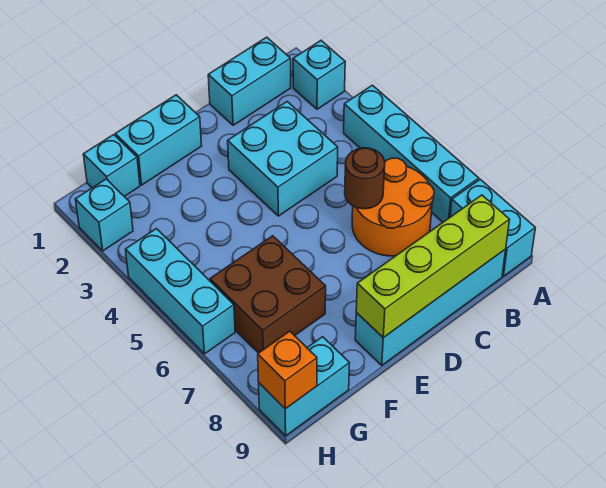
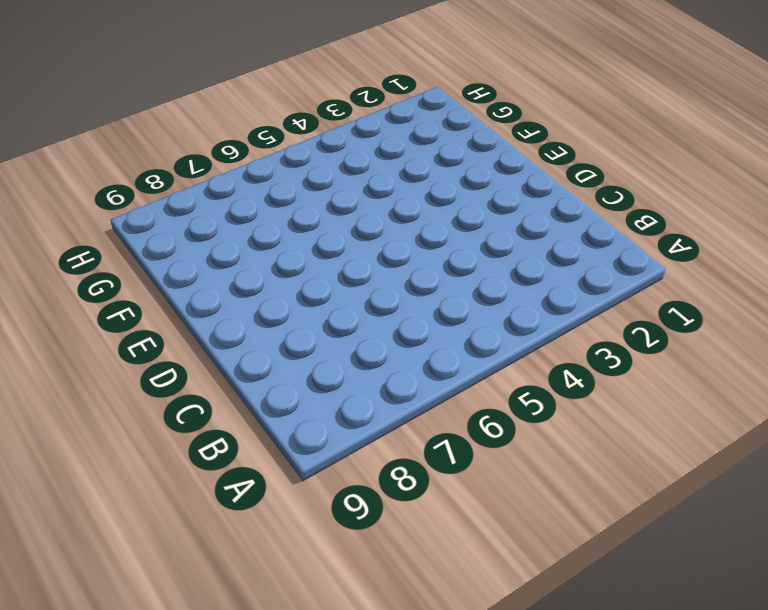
none -> cyan brick A2 level 1
none -> cyan brick A4:A7 level 1
none -> cyan brick A8:A9 level 1

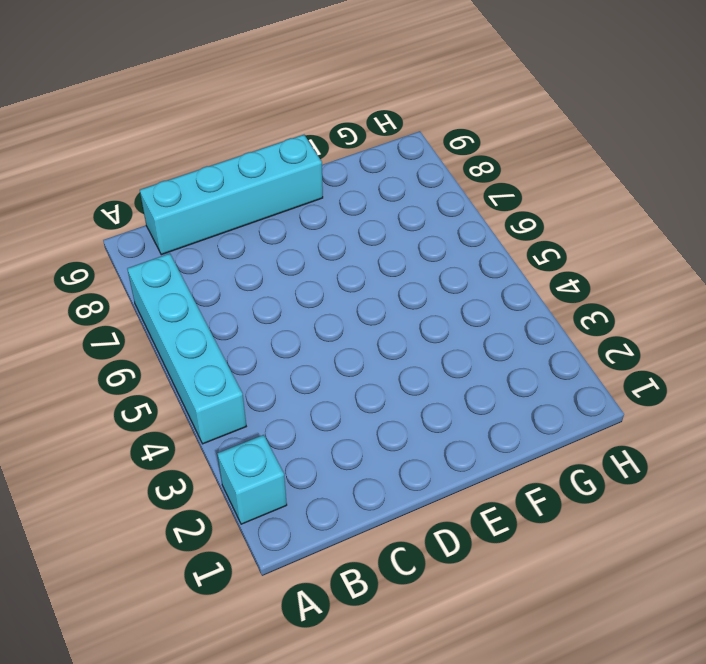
none -> cyan brick A8:A9 level 1
none -> cyan brick B1:C1 level 1
none -> orange round brick B6:C7 level 1

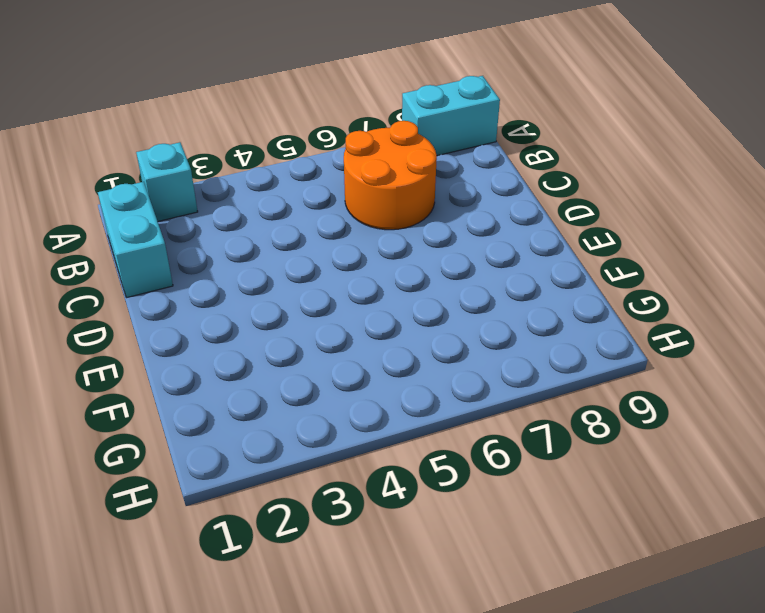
none -> cyan brick A4:A7 level 1
none -> cyan brick B9:E9 level 1
none -> cyan brick C3:D4 level 1

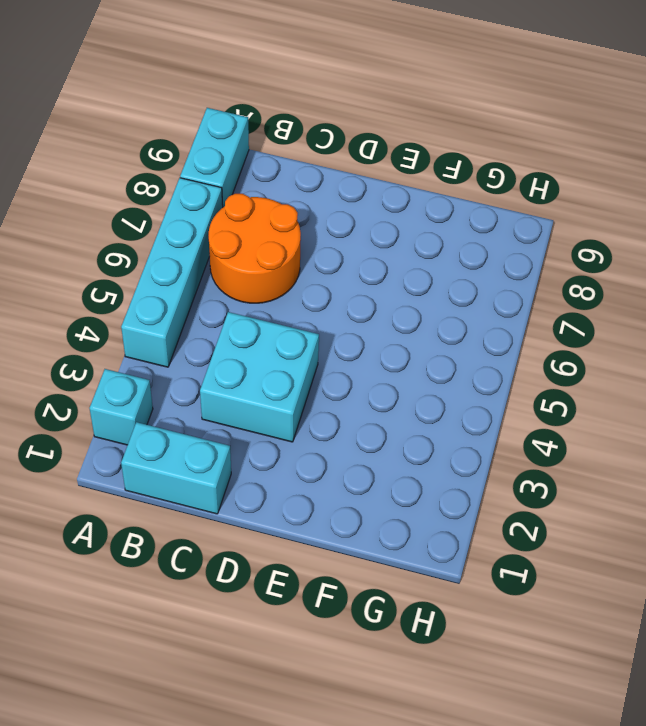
none -> cyan brick B9:E9 level 1
none -> cyan brick E1:F1 level 1
none -> brown brick F6:G7 level 1

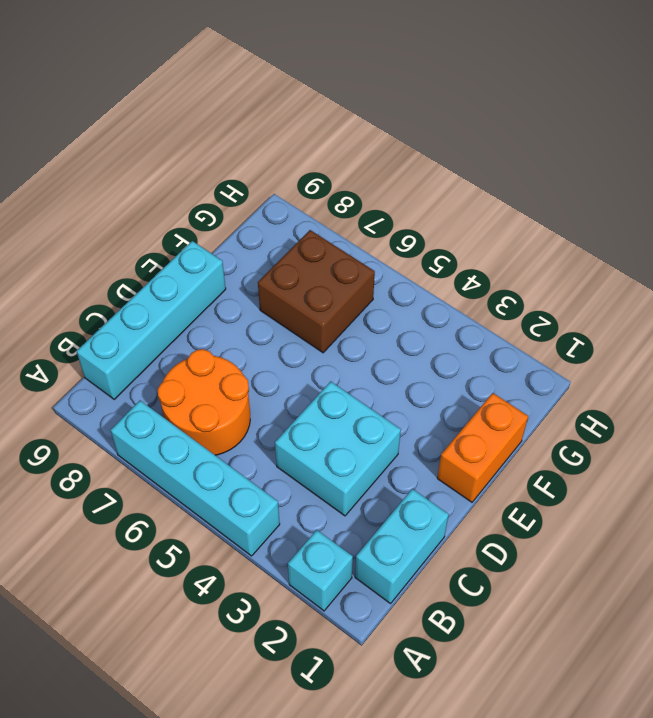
orange brick E1:F1 level 1 -> cyan brick E1:F1 level 1
none -> cyan brick A8:A9 level 1
none -> cyan brick G1 level 1
none -> cyan brick G9:H9 level 1

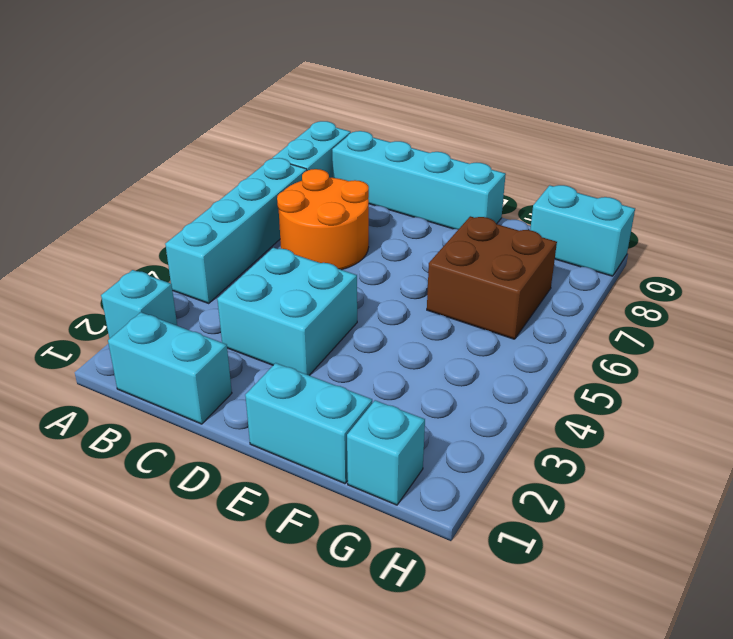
none -> cyan brick H2 level 1
none -> cyan brick H4:H6 level 1
none -> lime brick B9:E9 level 2

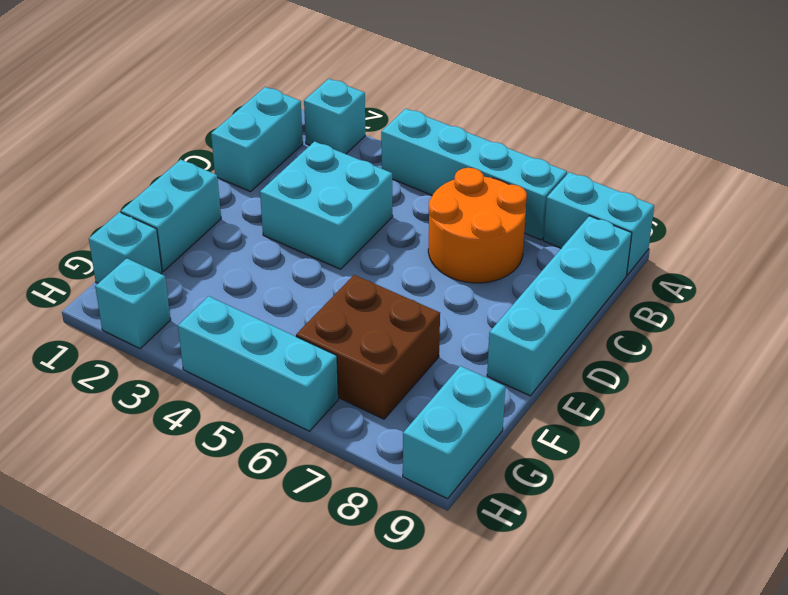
none -> lime brick B9:E9 level 2
none -> brown round brick C6 level 2
none -> orange brick H9 level 2

